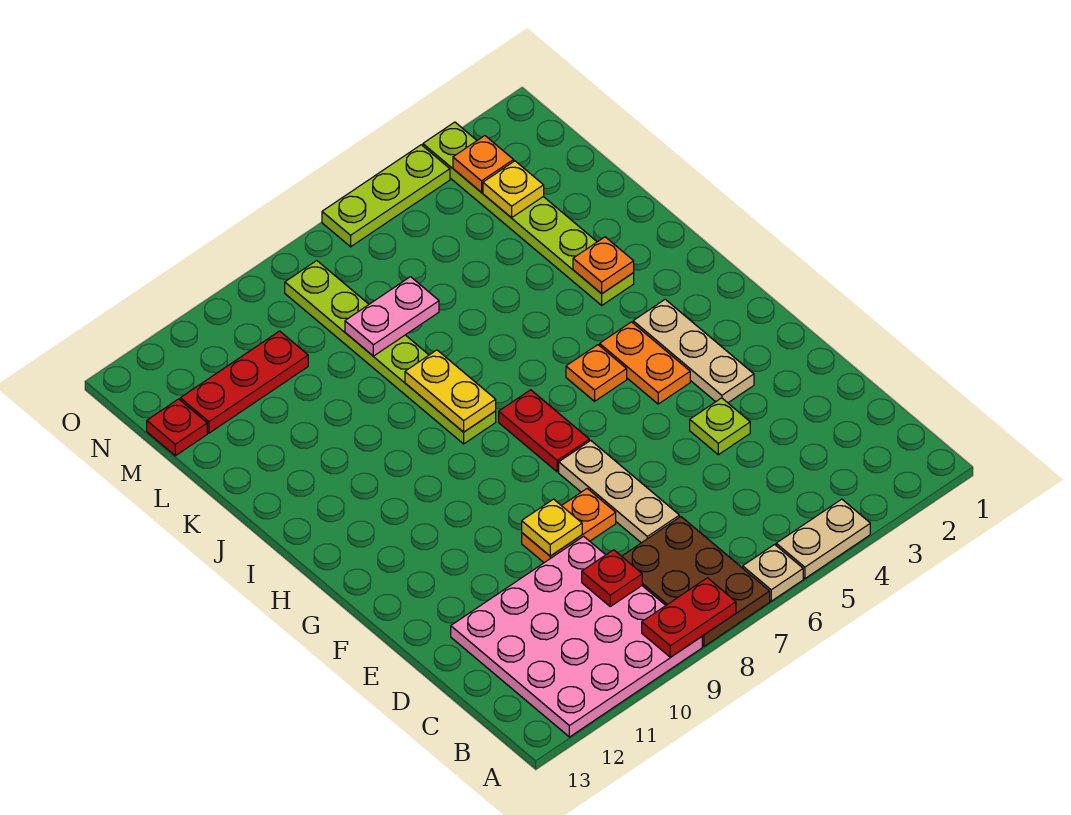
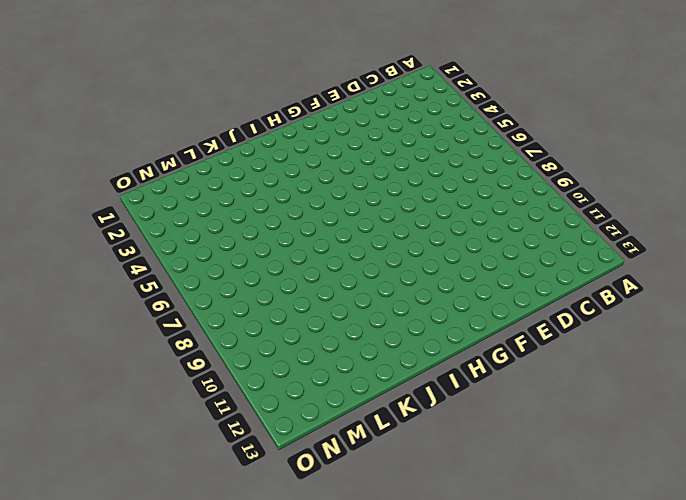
none -> tan plate A4:A5 level 1
none -> tan plate A6 level 1
none -> brown plate A7:C8 level 1

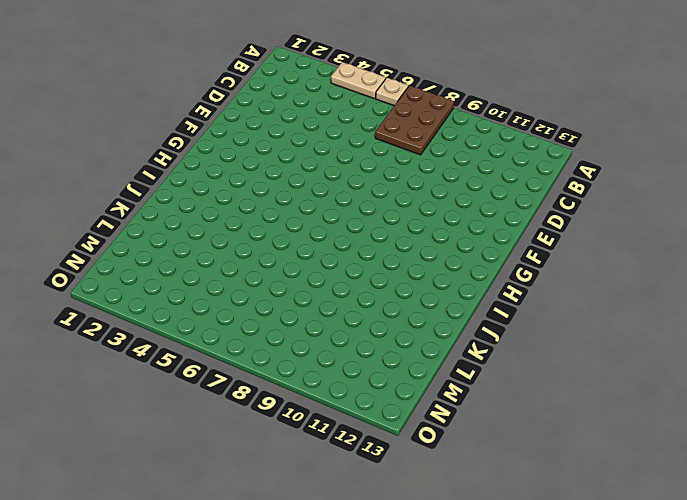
none -> pink plate A9:D12 level 1
none -> tan plate D7:F7 level 1
none -> lime plate E4 level 1

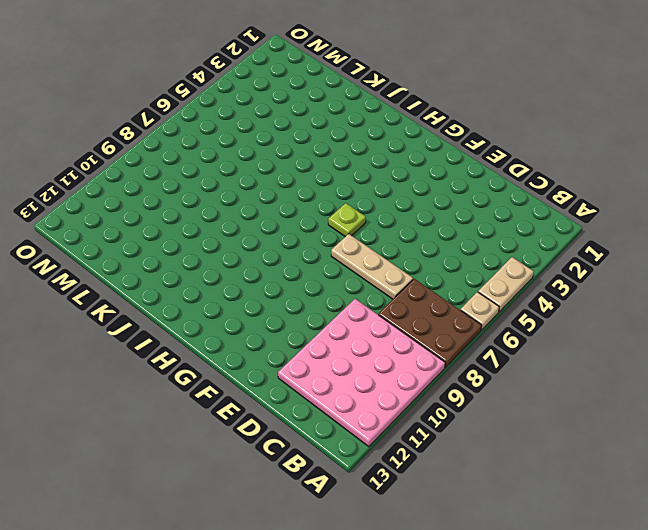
lime plate G6 level 1 -> lime plate E4 level 1
none -> orange plate E8:E9 level 1
none -> tan plate F3:H3 level 1
none -> orange plate G4:H4 level 1

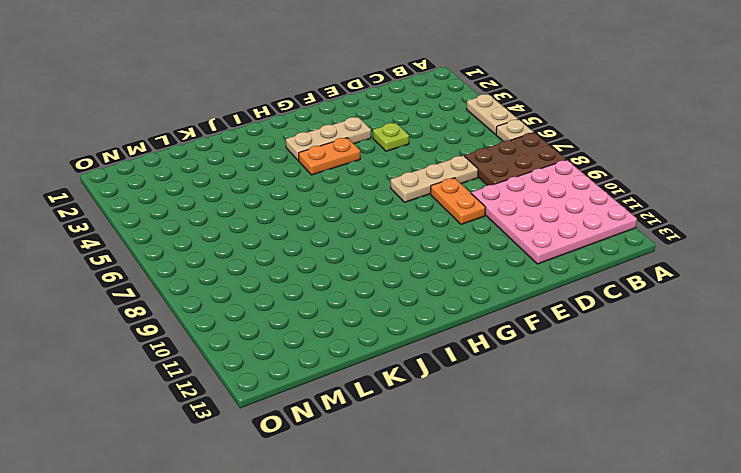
none -> red plate G7:H7 level 1
none -> orange plate H5 level 1
none -> lime plate I8:N8 level 1

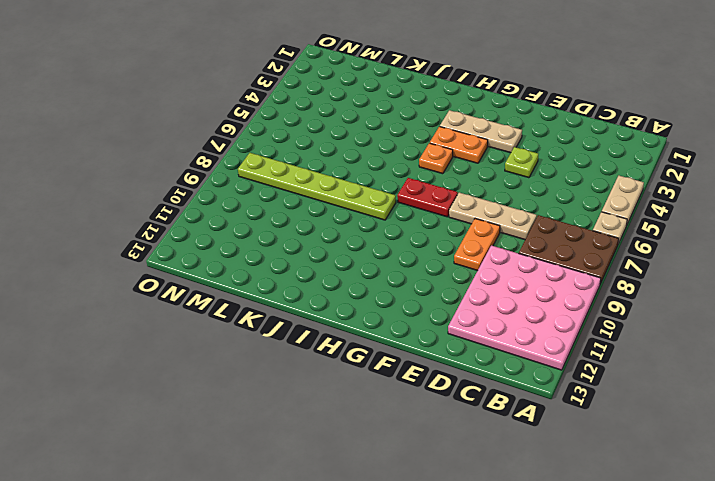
none -> lime plate J3:O3 level 1
none -> red plate M10:M12 level 1
none -> red plate M13 level 1

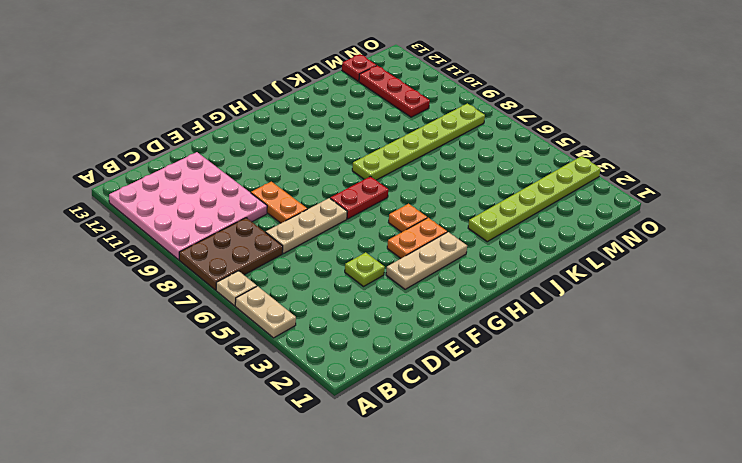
none -> lime plate O4:O6 level 1
none -> red plate A8:A9 level 2
none -> red plate C9 level 2

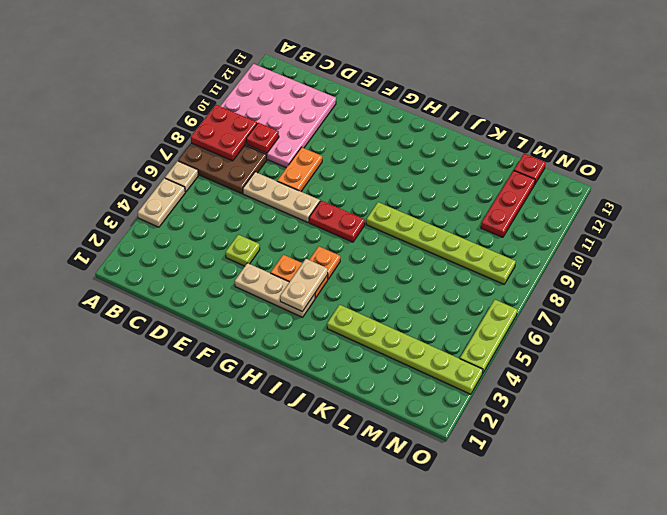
red plate A8:B9 level 2 -> red plate A8:A9 level 2
tan plate H3:H4 level 2 -> none
none -> yellow plate E9 level 2
none -> yellow plate I8:J8 level 2
none -> orange plate J3 level 2

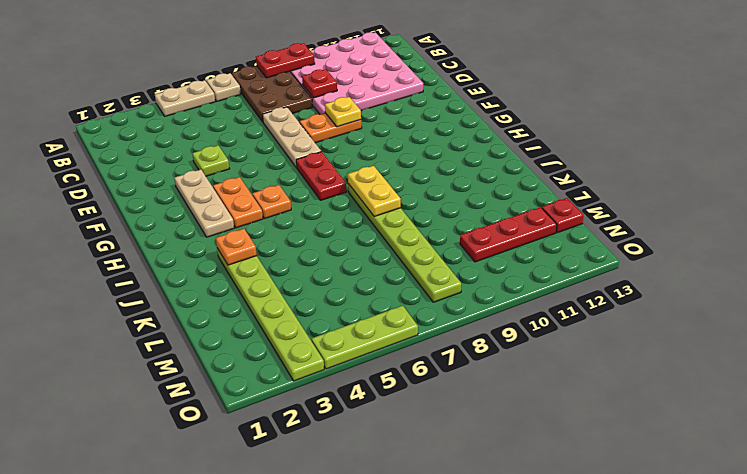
none -> pink plate L7:L8 level 2
none -> yellow plate M3 level 2
none -> orange plate N3 level 2

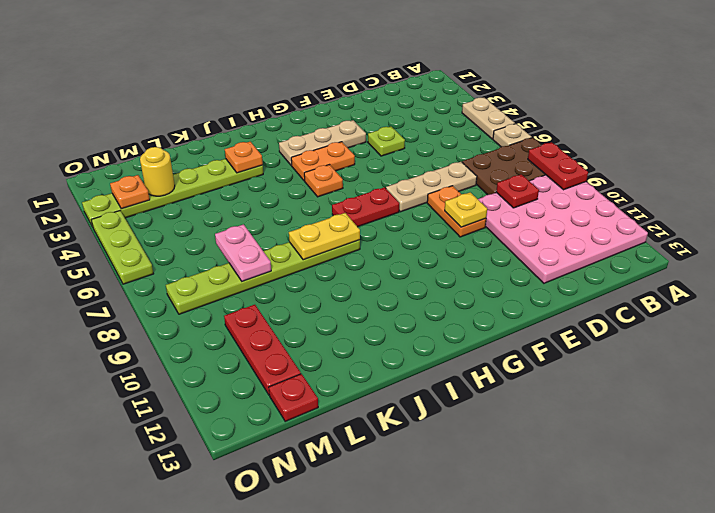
yellow round brick M3 level 2 -> yellow plate M3 level 2

